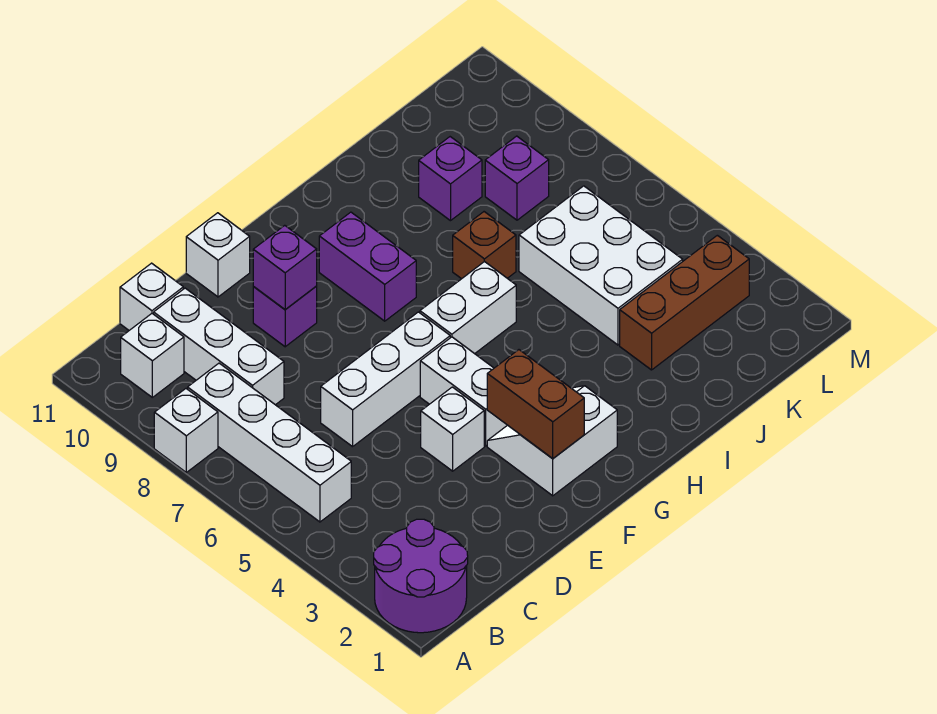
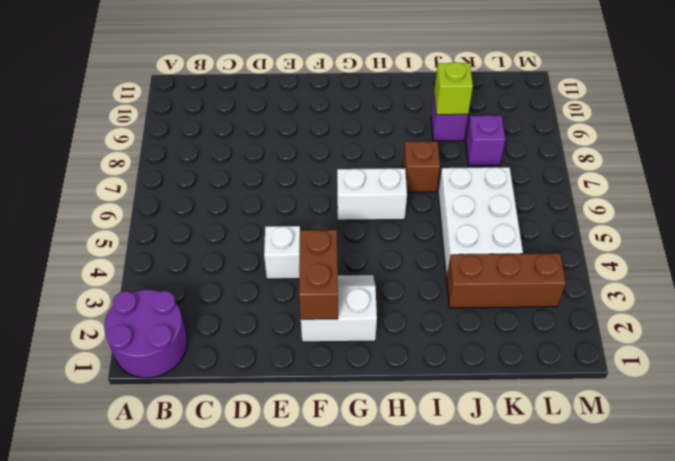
lime brick J9 level 2 -> none
none -> white brick A8 level 1
none -> white brick B5:B8 level 1
none -> white brick B10 level 1

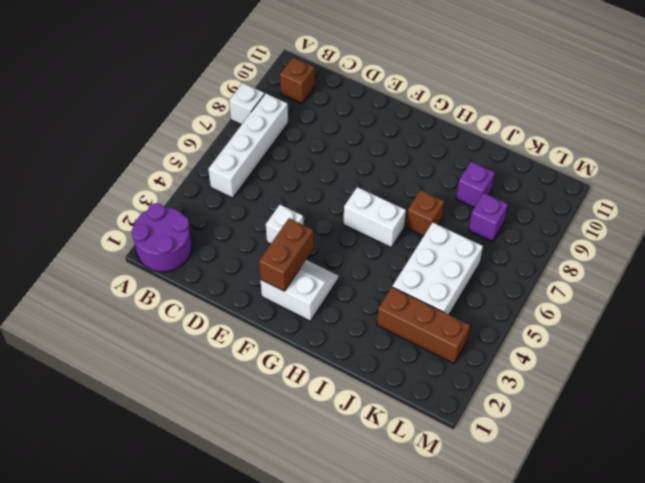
brown brick B10 level 1 -> white brick B10 level 1
none -> white brick C8:C10 level 1
none -> white brick C11 level 1
none -> white brick D6:F6 level 1

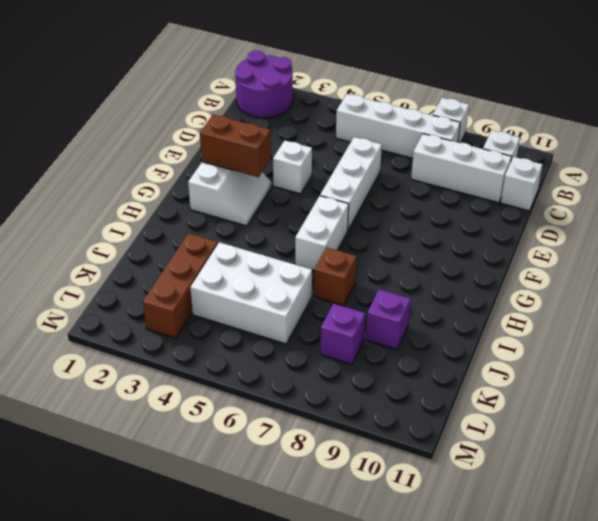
none -> purple brick E9 level 1
none -> white brick E11 level 1
none -> white brick F4:F5 level 1

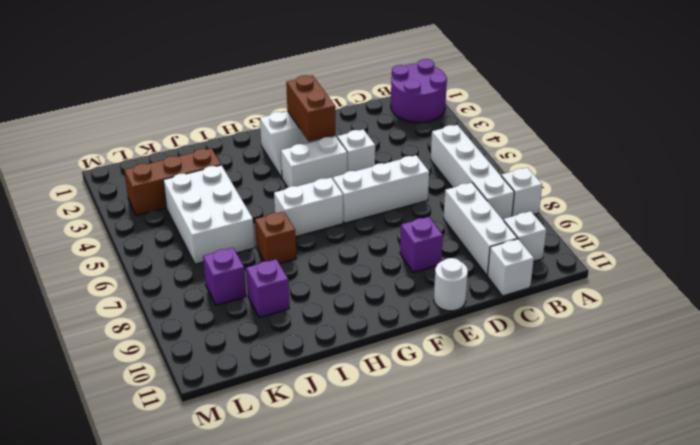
white round brick E11 level 1 -> white brick E11 level 1
white brick F4:G4 level 1 -> white brick F4:F5 level 1
none -> purple brick G8:G9 level 1
none -> purple brick E9 level 2

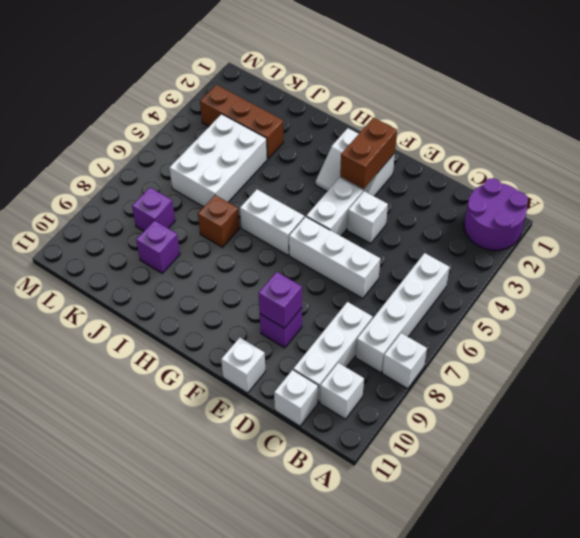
none -> purple brick G8:G9 level 1

